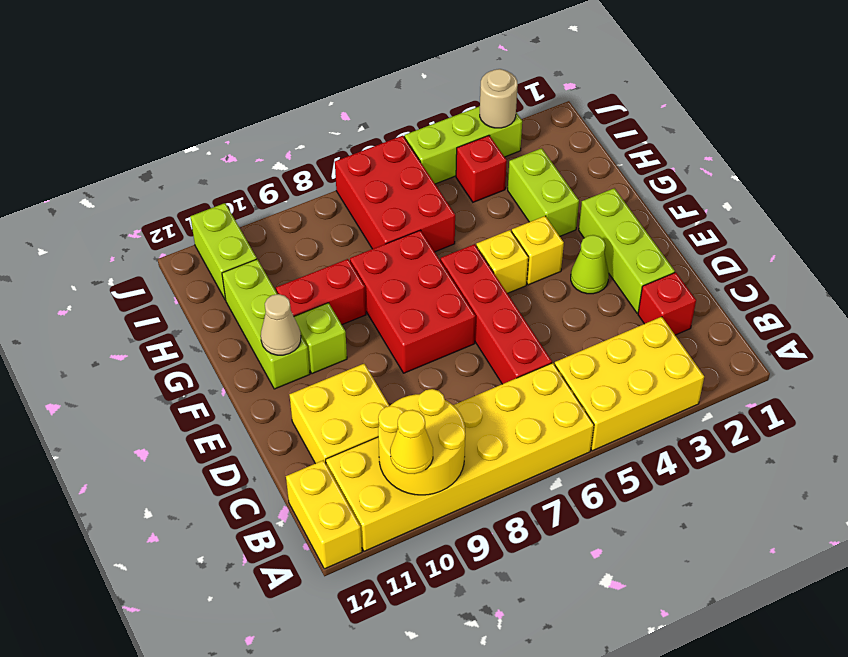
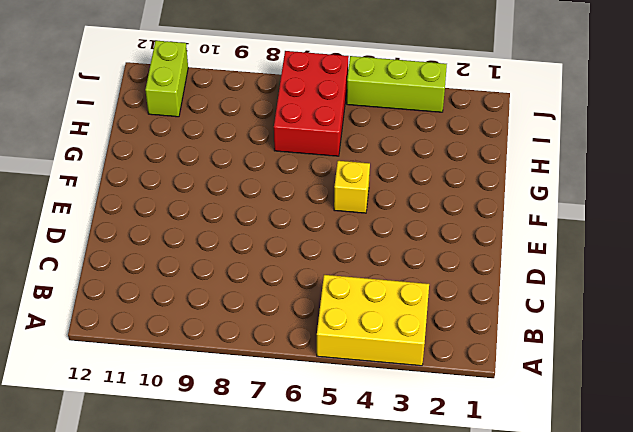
none -> yellow brick A6:B11 level 1
none -> yellow brick A12:B12 level 1
none -> red brick C2 level 1

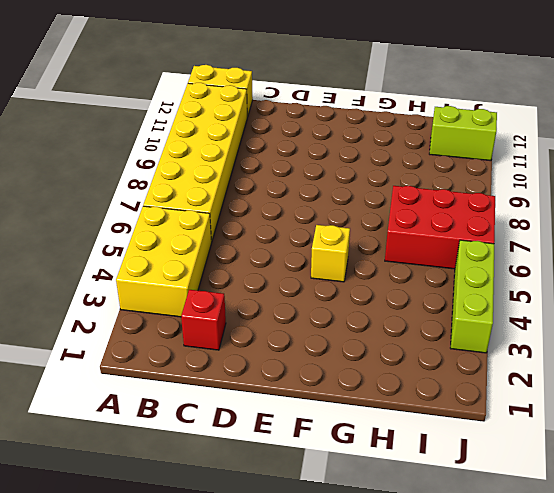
none -> red brick C6:F6 level 1
none -> yellow brick C10:D11 level 1
none -> lime brick D2:F2 level 1

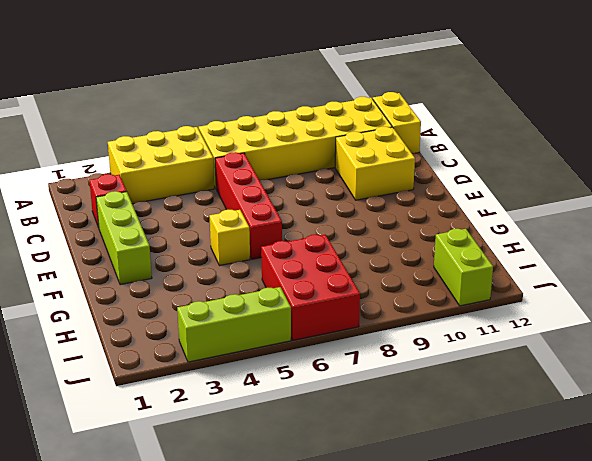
none -> lime cone E3 level 1
none -> red brick E7:G8 level 1
none -> yellow brick F4 level 1

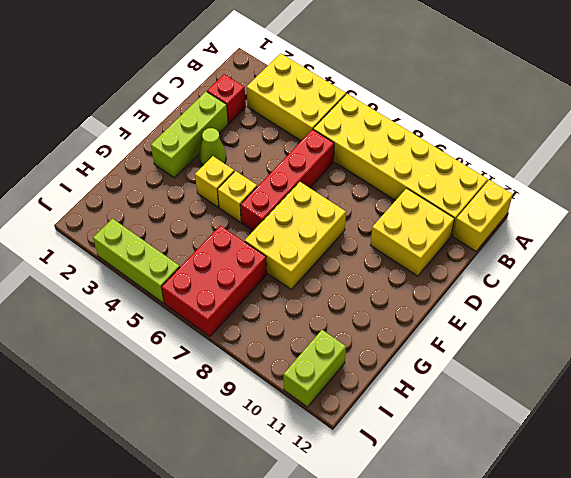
yellow brick E7:G8 level 1 -> red brick E7:G8 level 1
none -> lime brick F10 level 1
none -> lime brick F11:H11 level 1
none -> lime brick G3:H3 level 1

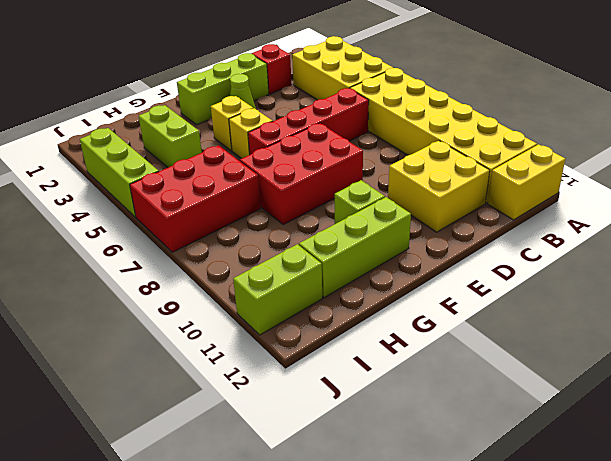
lime brick H3:H4 level 1 -> lime brick G3:H3 level 1
none -> red brick G9:G10 level 1
none -> red brick I4 level 1
none -> yellow round brick A9:B10 level 2

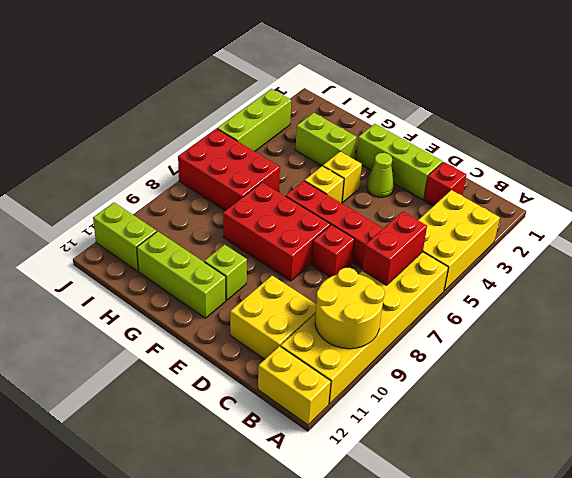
red brick B6:B7 level 2 -> red brick G9:G10 level 1
red brick D7 level 1 -> red brick I4 level 1
none -> tan cone F11 level 2
none -> tan round brick J3 level 2
none -> yellow cone A10 level 3

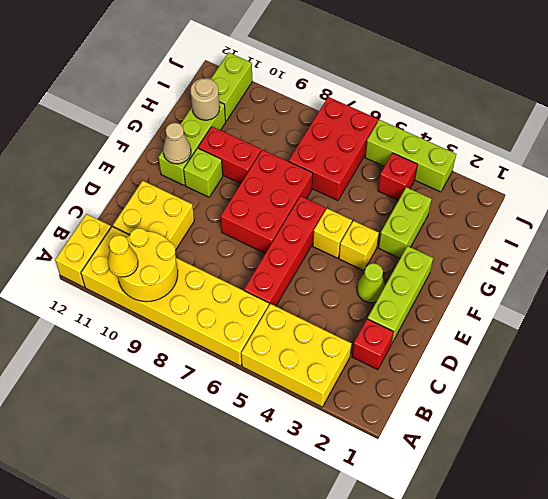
tan round brick H11 level 2 -> tan round brick J3 level 2

